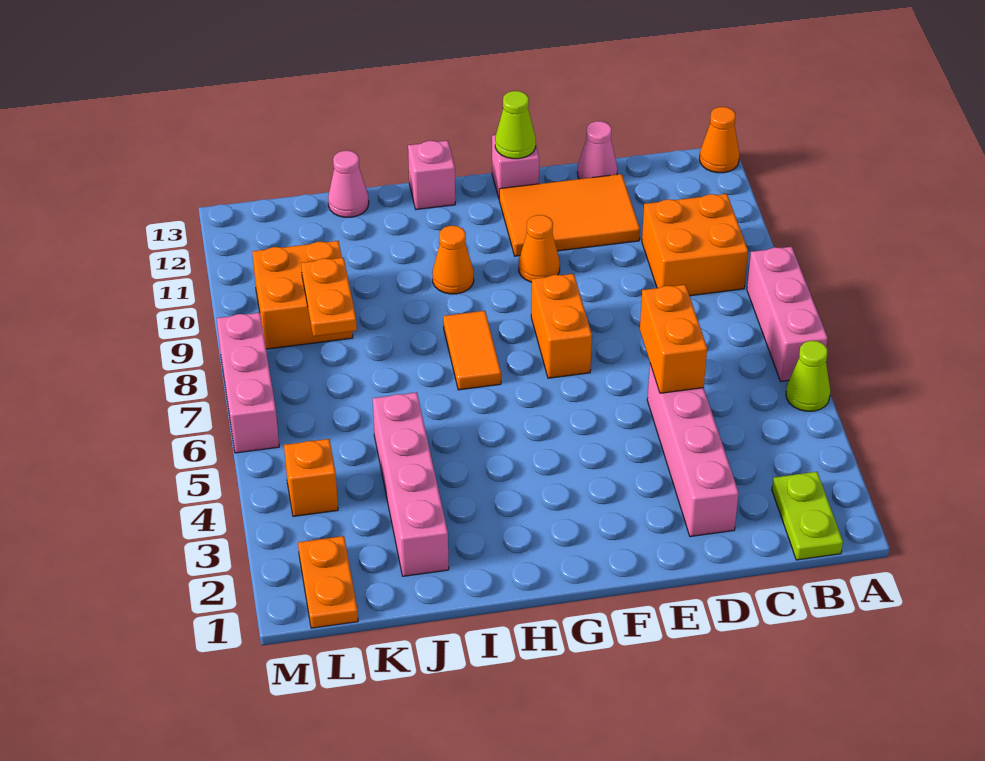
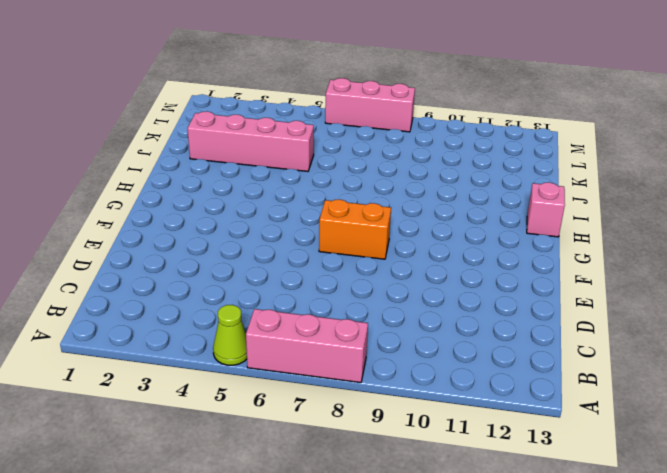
none -> orange cone A13 level 1
none -> lime plate B1:B2 level 1
none -> orange brick B9:C10 level 1

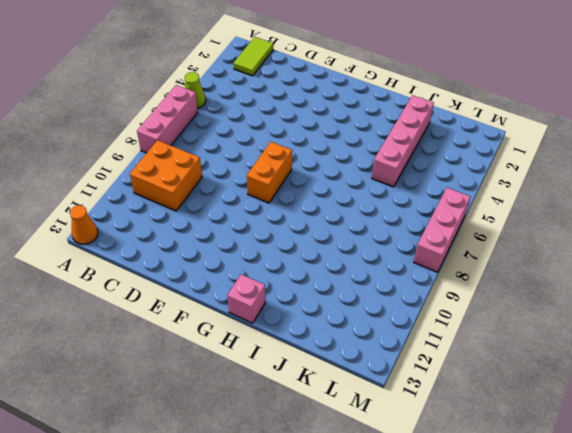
lime tile B1:B2 level 1 -> lime plate B1:B2 level 1
none -> pink brick D2:D5 level 1
none -> orange tile D11:F12 level 1
none -> pink cone D13 level 1

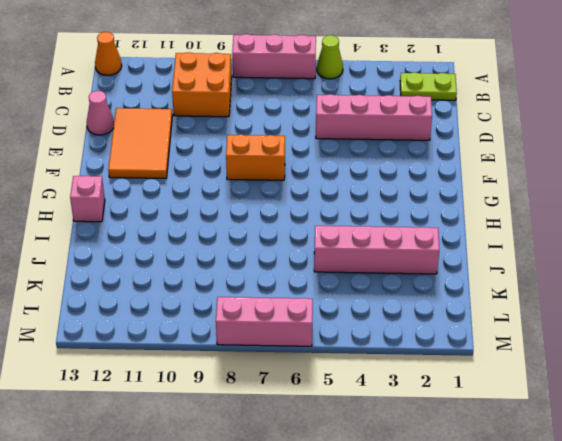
none -> orange cone F10 level 1
none -> pink brick F13 level 1
none -> orange tile H7:H8 level 1

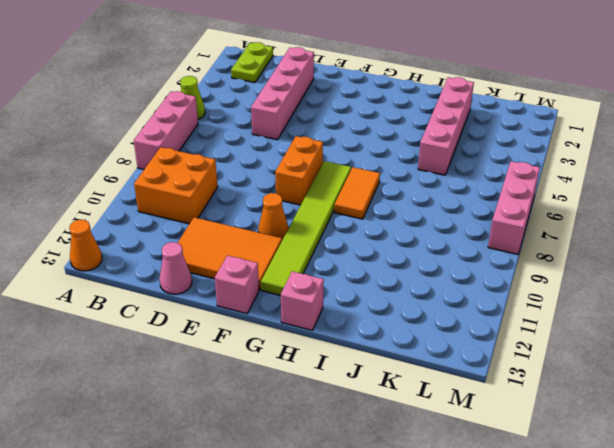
lime tile G7:G12 level 1 -> none
none -> orange cone H10 level 1
none -> pink cone J13 level 1
none -> orange brick K9:L10 level 1

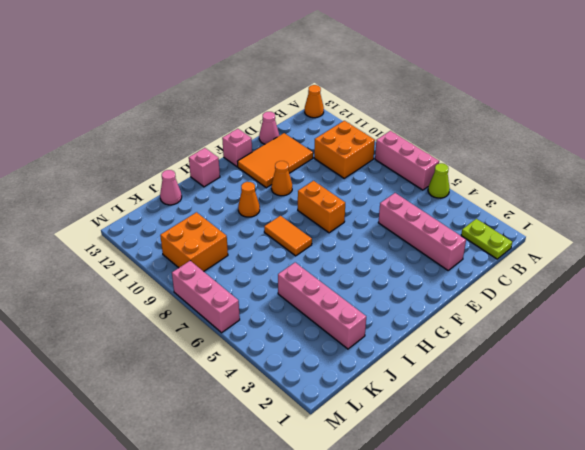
none -> orange plate L1:L2 level 1
none -> orange brick L4 level 1
none -> orange brick D5:D6 level 2

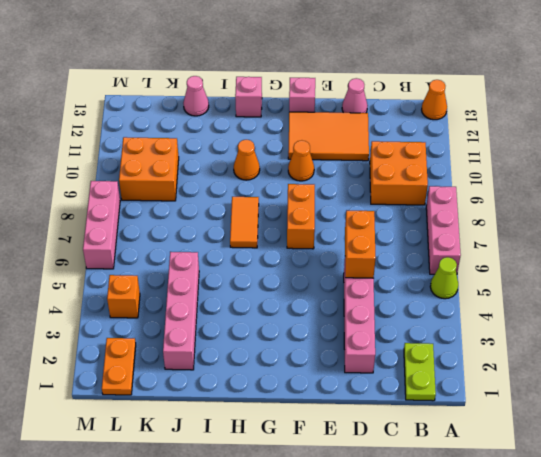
none -> lime cone F13 level 2
none -> orange plate K8:K9 level 2

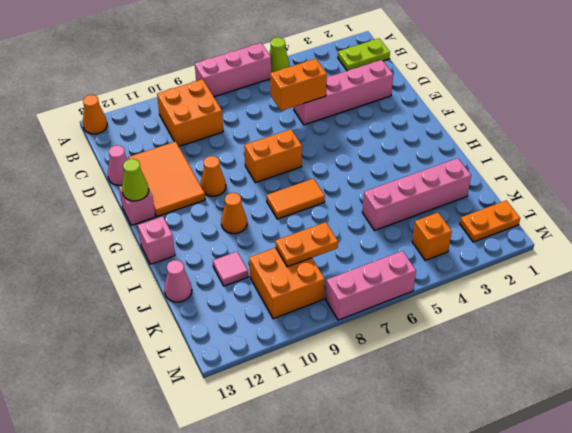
pink tile J11 level 1 -> none

